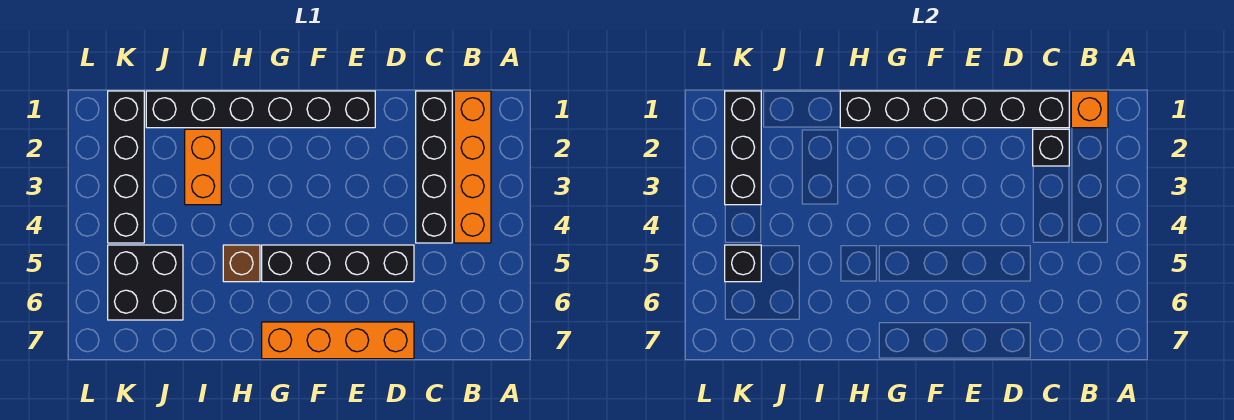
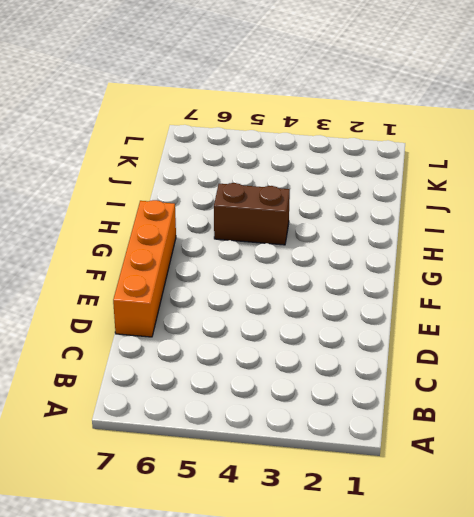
brown brick H4:H5 level 1 -> brown brick H5 level 1
none -> orange brick B1:B4 level 1
none -> black brick C1:C4 level 1
none -> black brick D5:G5 level 1

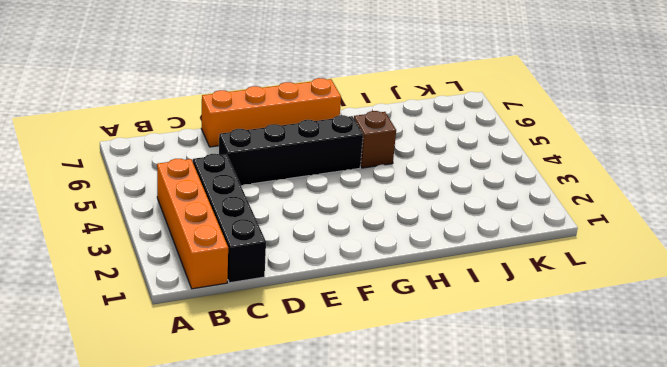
none -> black brick E1:J1 level 1
none -> orange brick I2:I3 level 1
none -> black brick J5:K6 level 1

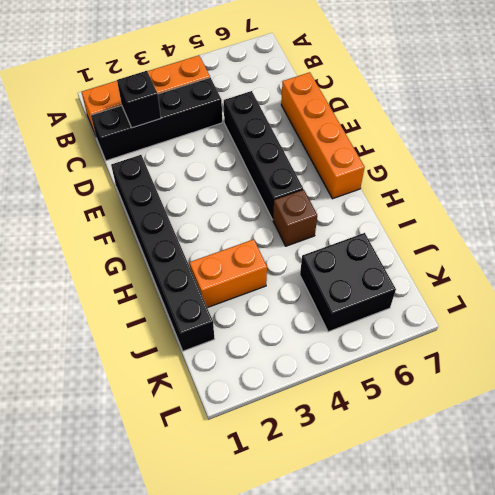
none -> black brick K1:K4 level 1
none -> orange brick B1 level 2
none -> black brick C1:H1 level 2

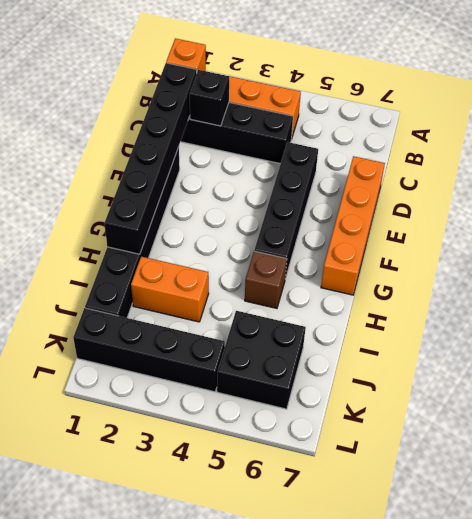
none -> black brick K1:K3 level 2
none -> black brick K5 level 2

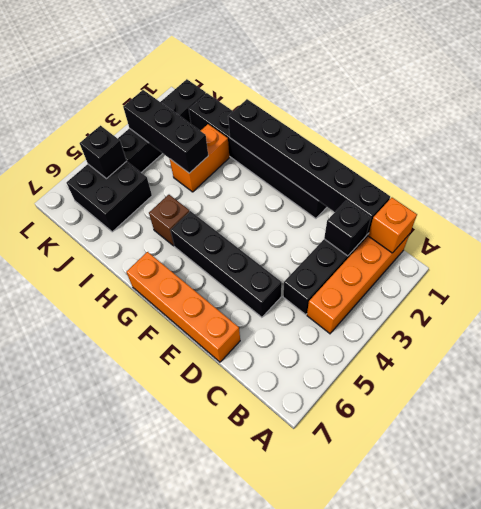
black brick I3:K3 level 2 -> black brick K1:K3 level 2

